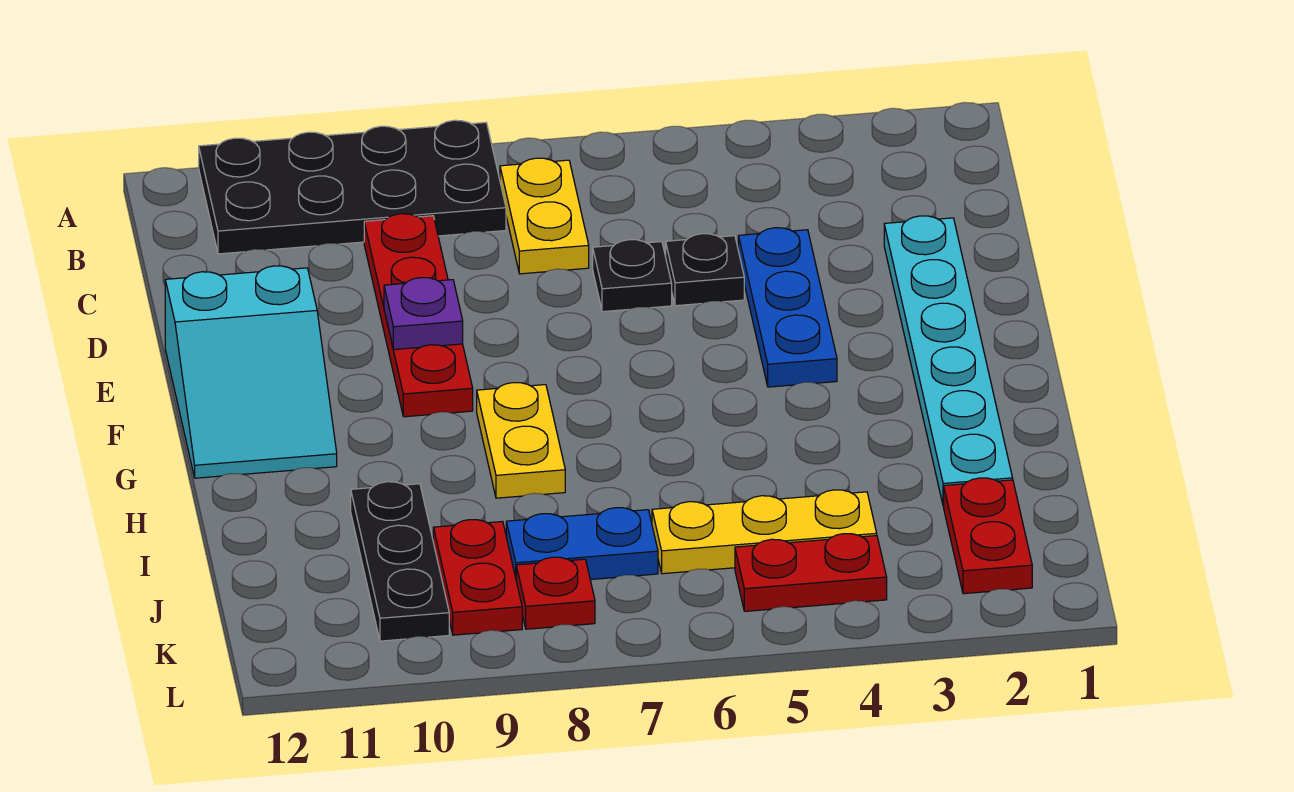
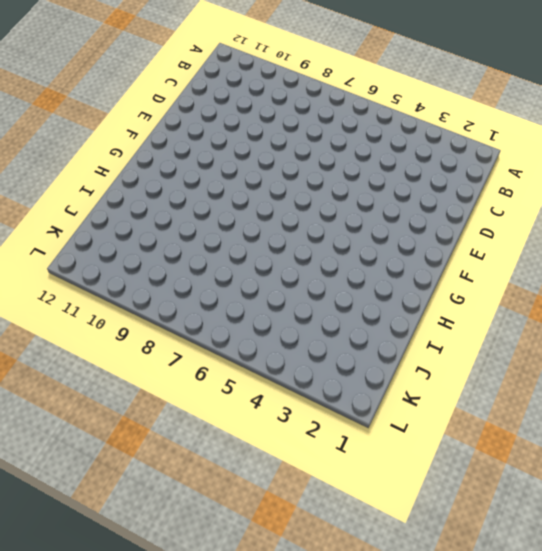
none -> black plate A8:B11 level 1
none -> yellow plate B7:C7 level 1
none -> red plate C9:F9 level 1

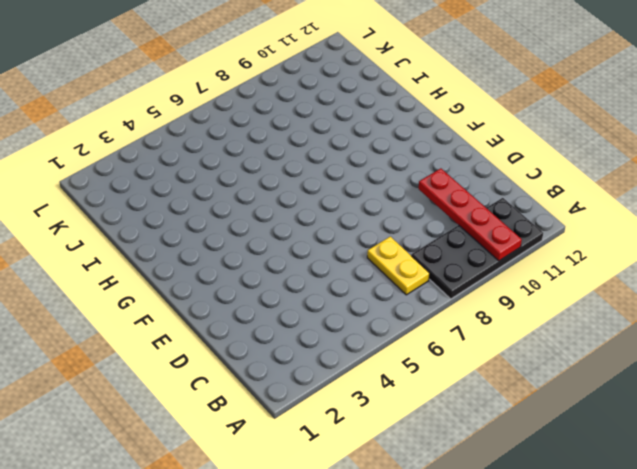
red plate A10:D10 level 2 -> red plate C9:F9 level 1
none -> cyan plate D2:I2 level 1
none -> blue plate D4:F4 level 1
none -> black plate D5 level 1

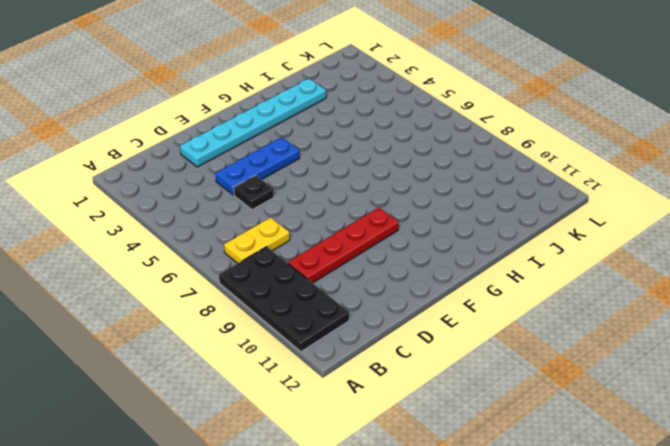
none -> black plate D6 level 1
none -> cyan slope E11:G12 level 1 top E
none -> yellow plate G8:H8 level 1

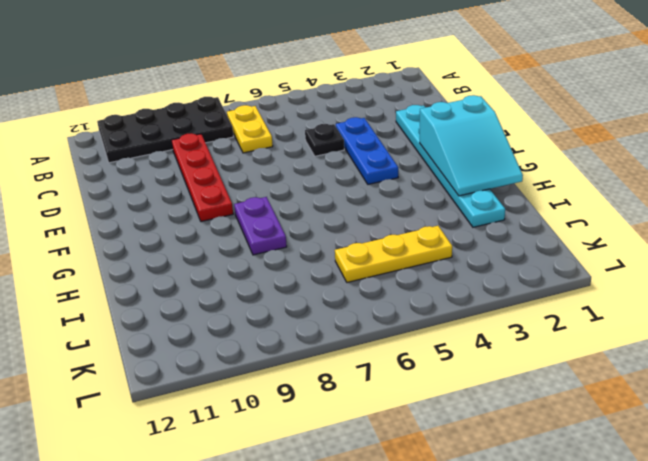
cyan slope F1:H2 level 2 top F -> cyan slope E11:G12 level 1 top E
purple plate G8:H8 level 1 -> yellow plate G8:H8 level 1
none -> black plate D6 level 1
none -> black plate I10:K10 level 1
none -> red plate J2:K2 level 1

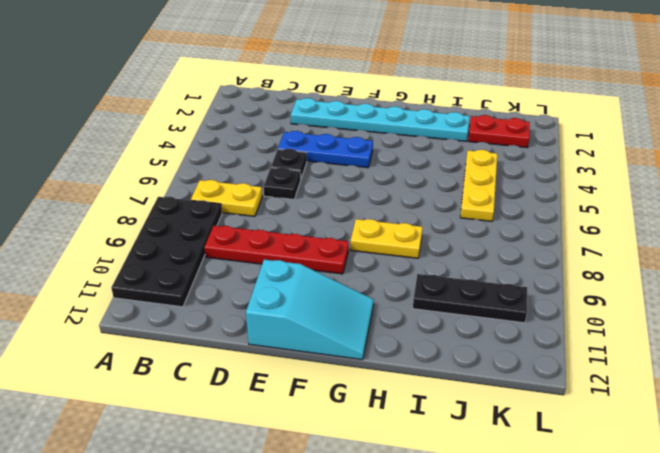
none -> blue plate J7:J8 level 1
none -> red plate J9:K9 level 1
none -> red plate K4:K5 level 1

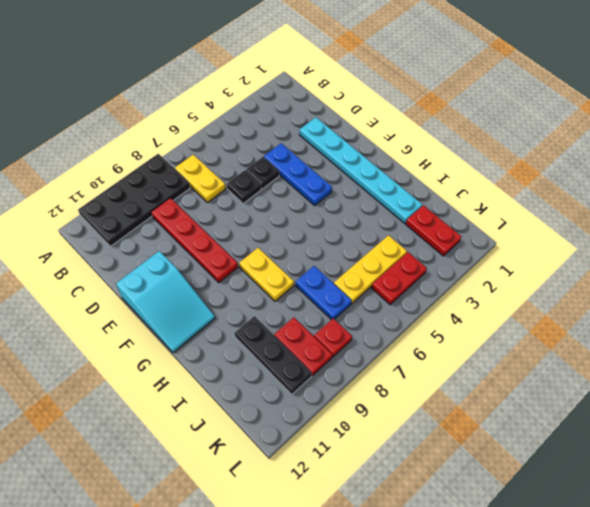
blue plate I7:J7 level 1 -> blue plate J7:J8 level 1
none -> purple plate E9 level 2

